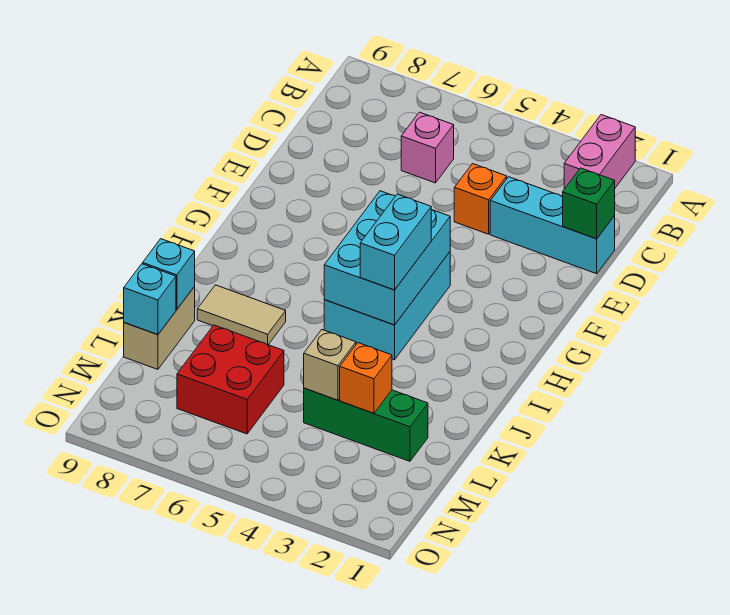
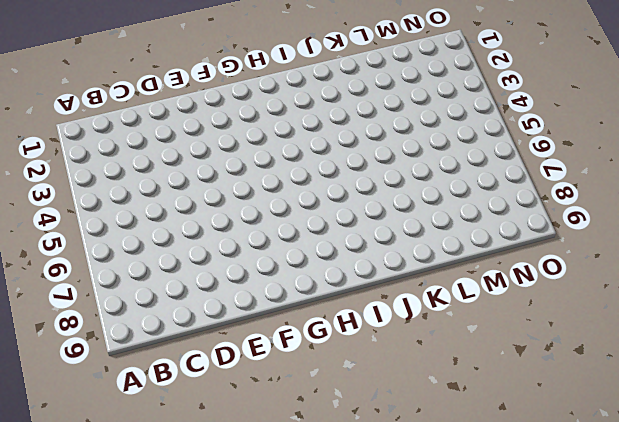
none -> pink brick A2:B2 level 1
none -> pink brick C6 level 1
none -> cyan brick D1:D3 level 1

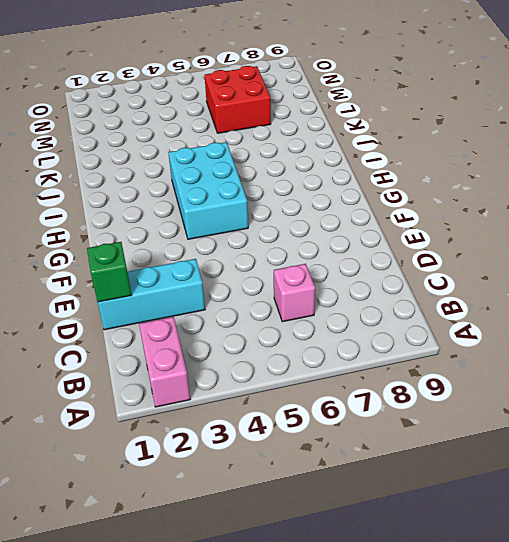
none -> orange brick D4 level 1
none -> tan tile J7:J8 level 1
none -> tan brick K9:L9 level 1

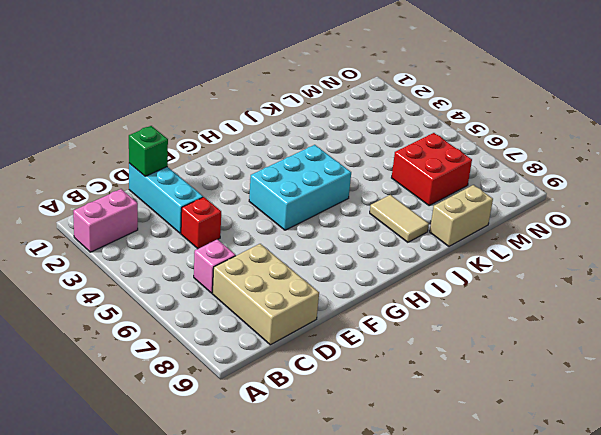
tan brick C7:D9 level 1 -> none
red brick D4 level 1 -> orange brick D4 level 1
none -> green brick L2:L4 level 1
none -> cyan brick G4:I5 level 2
none -> cyan brick K9 level 2

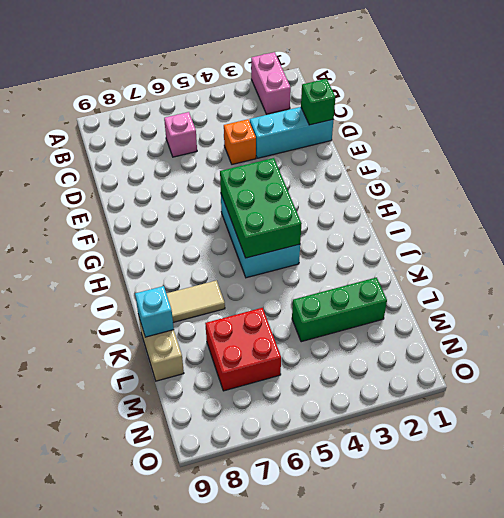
green brick G4:I5 level 2 -> cyan brick G4:I5 level 2
none -> orange brick L3 level 2
none -> tan brick L4 level 2
none -> cyan brick L9 level 2

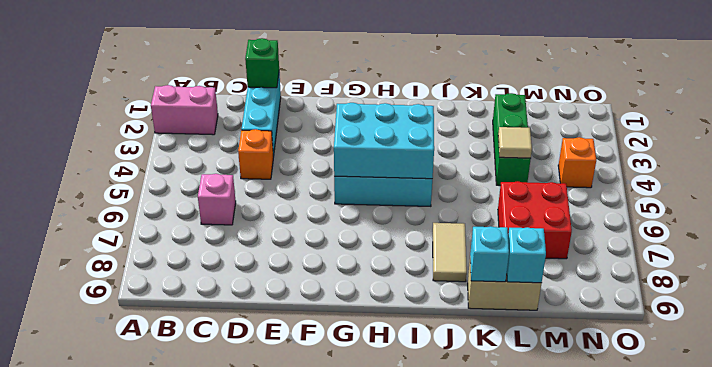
tan tile L4 level 2 -> tan brick L4 level 2
orange brick N4 level 1 -> orange brick L3 level 2
none -> cyan brick H4:I4 level 3

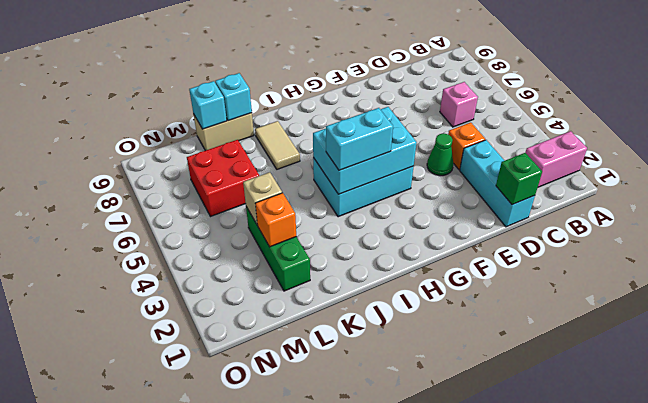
green cone E4 level 1 -> none

